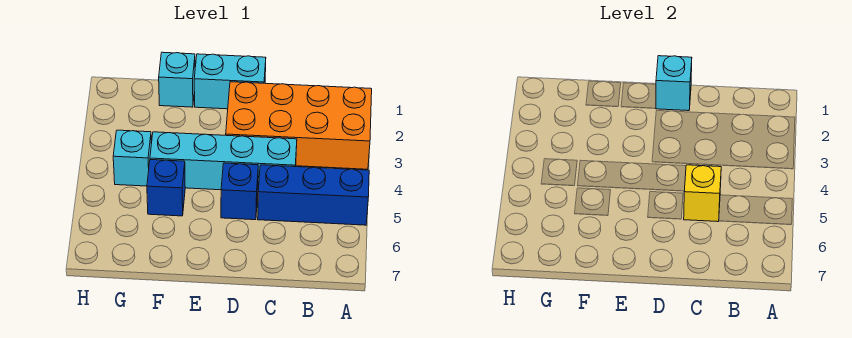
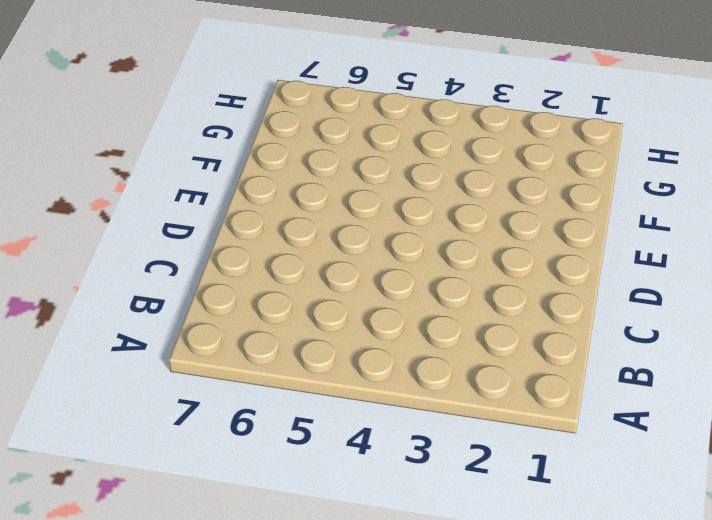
none -> orange brick A2:D3 level 1
none -> blue brick A5:C5 level 1

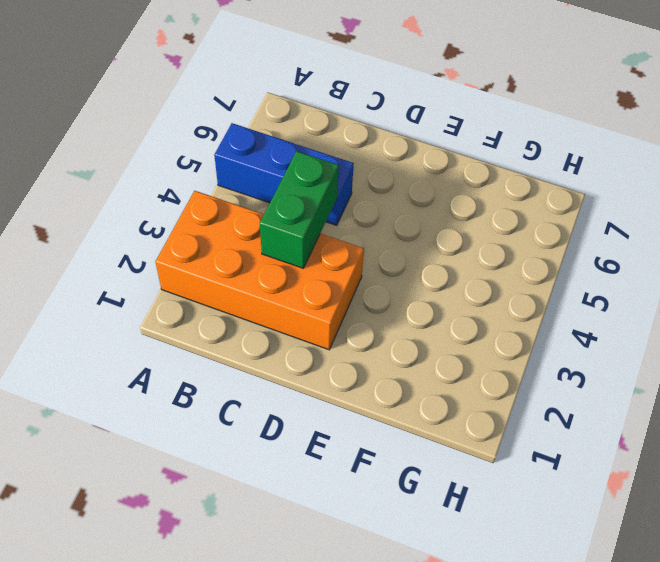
green brick C3:C4 level 2 -> none
none -> cyan brick C4:F4 level 1
none -> cyan brick D1:E1 level 1

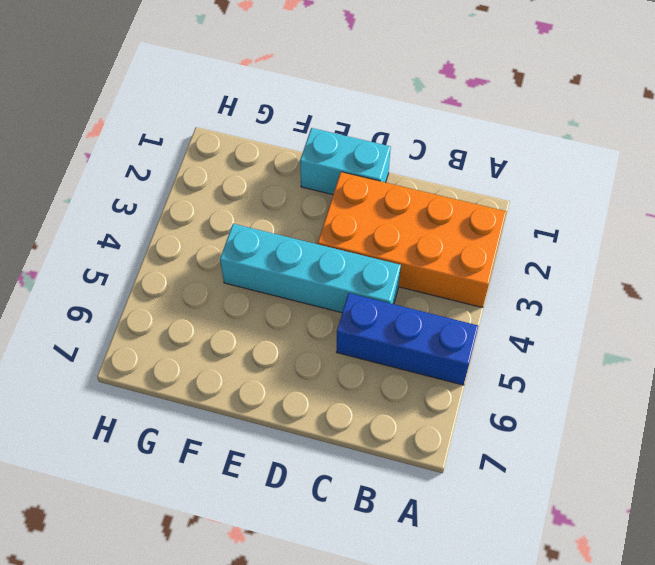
none -> blue brick D5 level 1
none -> cyan brick F1 level 1

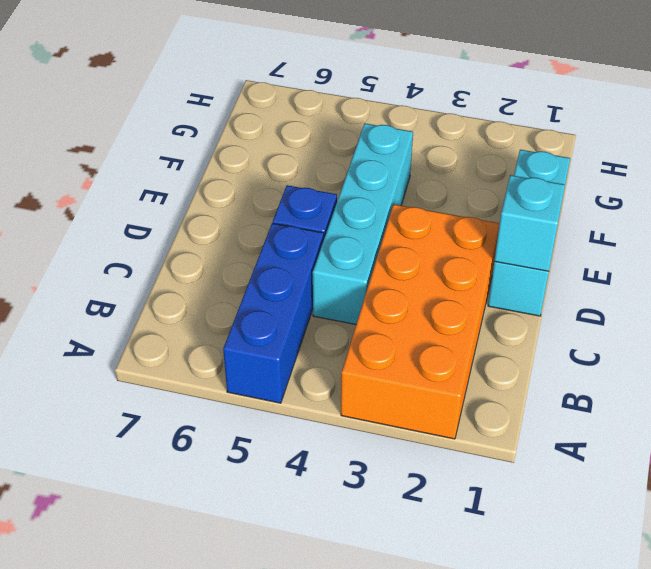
none -> blue brick F5 level 1
none -> cyan brick G4 level 1

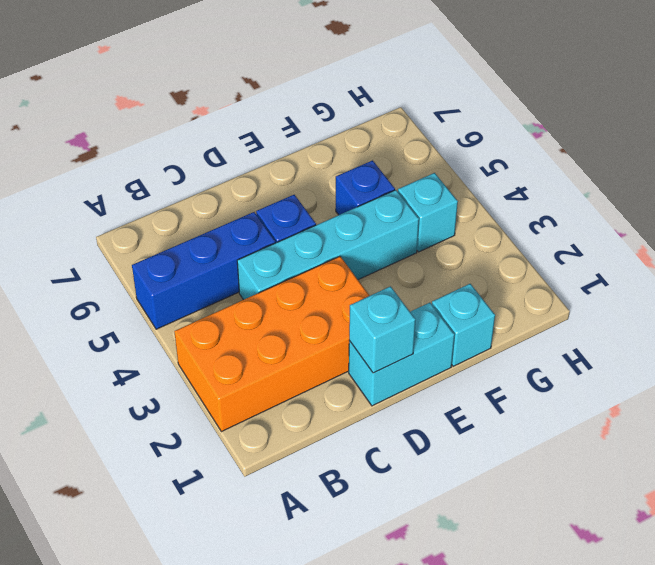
none -> yellow brick C5 level 2

